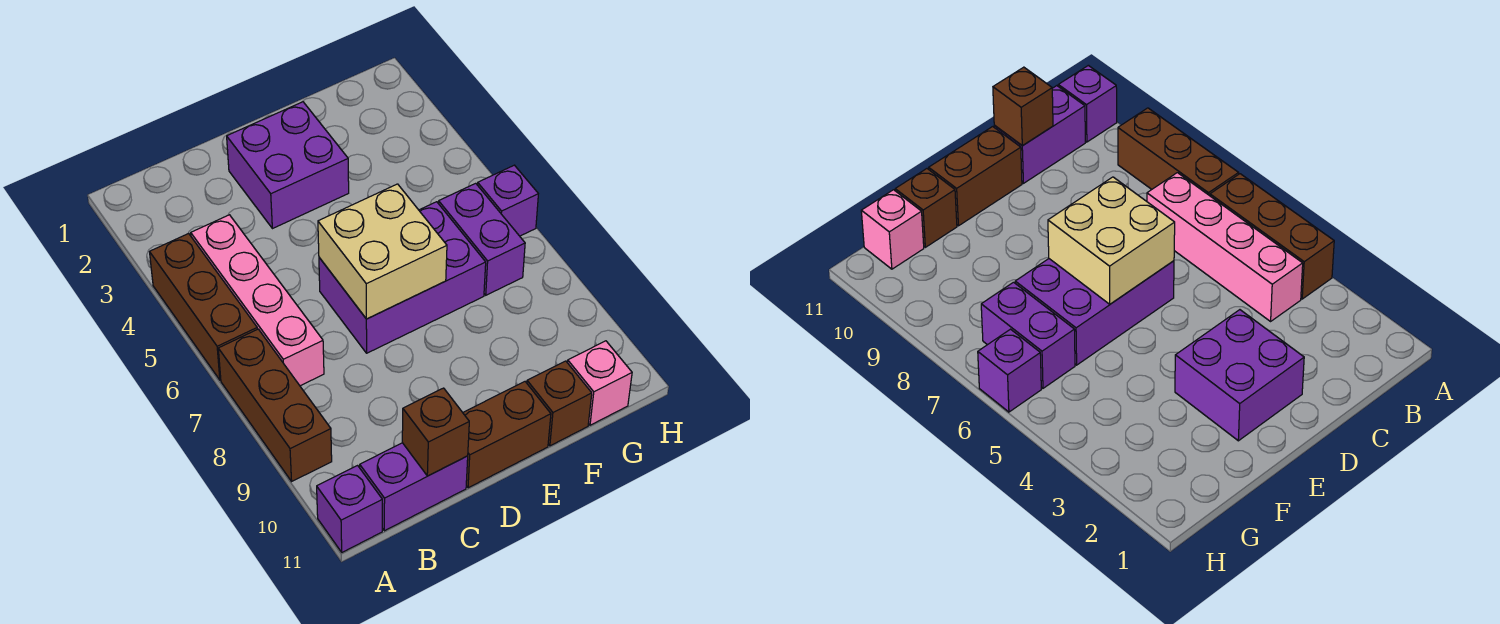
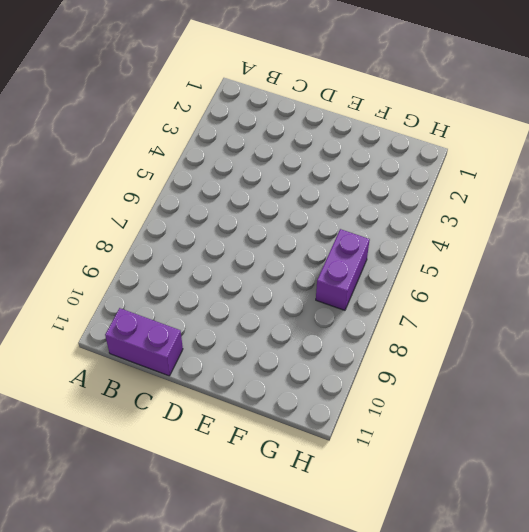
none -> brown brick A4:A6 level 1
none -> brown brick A7:A9 level 1
none -> purple brick A11 level 1

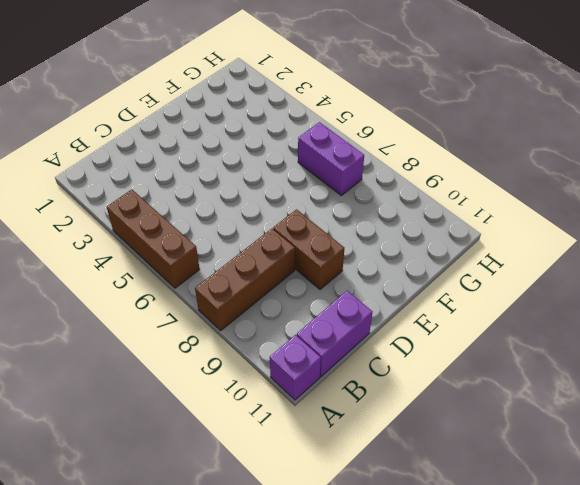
brown brick A8:C8 level 1 -> brown brick A7:A9 level 1
brown brick D8:D9 level 1 -> brown brick D11:E11 level 1
none -> pink brick B4:B7 level 1
none -> purple brick D2:E3 level 1
none -> purple brick D6:F7 level 1

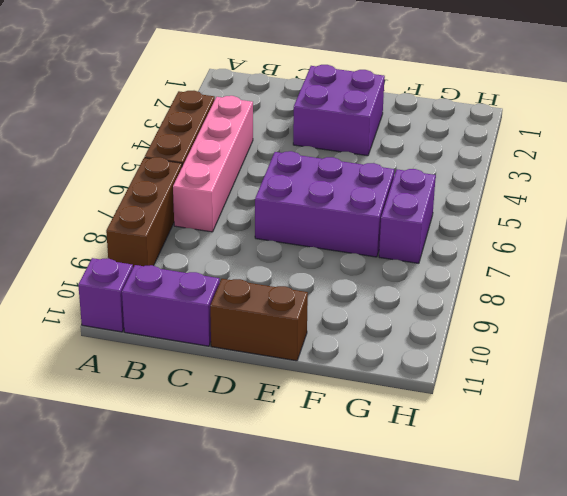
none -> brown brick F11 level 1
none -> pink brick G11 level 1
none -> purple brick H6 level 1

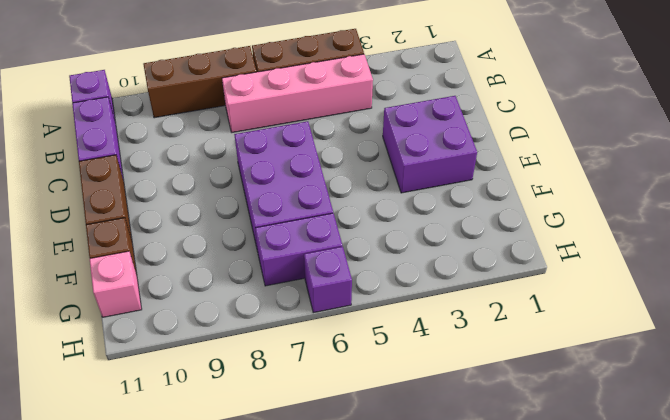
none -> brown brick C11 level 2
none -> tan brick D6:E7 level 2

